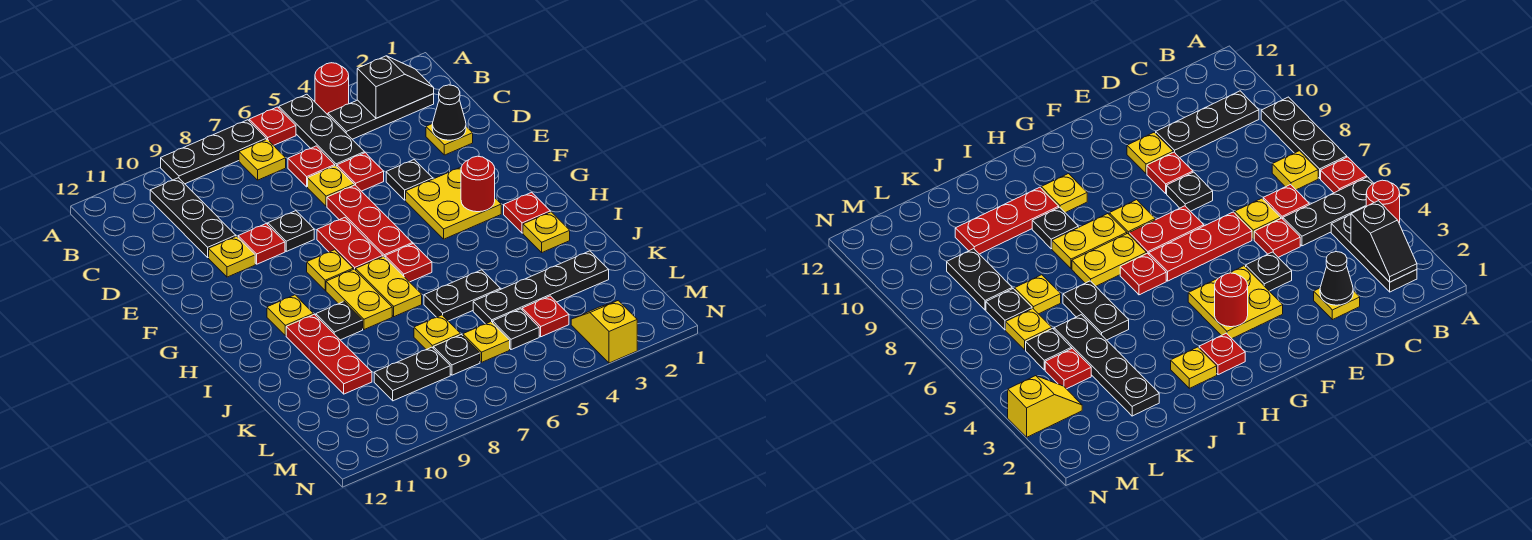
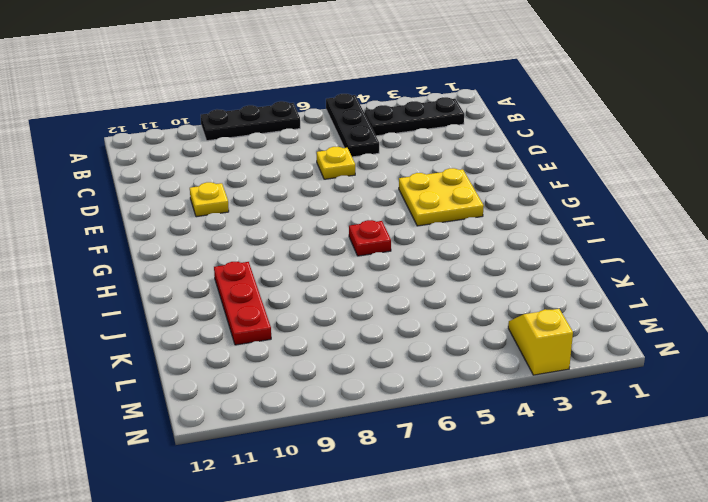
none -> red round brick A4 level 1
none -> red plate A6 level 1
none -> yellow plate B7 level 1
none -> black plate B10:D10 level 1

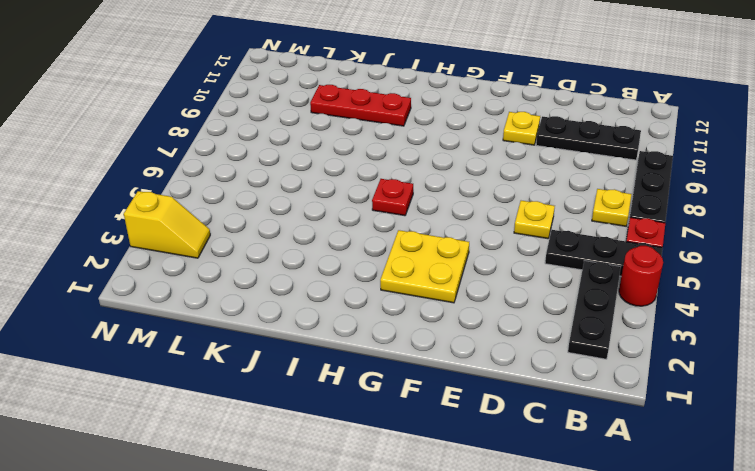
none -> red plate C6 level 1
none -> yellow plate D2 level 1
none -> red plate D5 level 1
none -> black plate E4 level 1

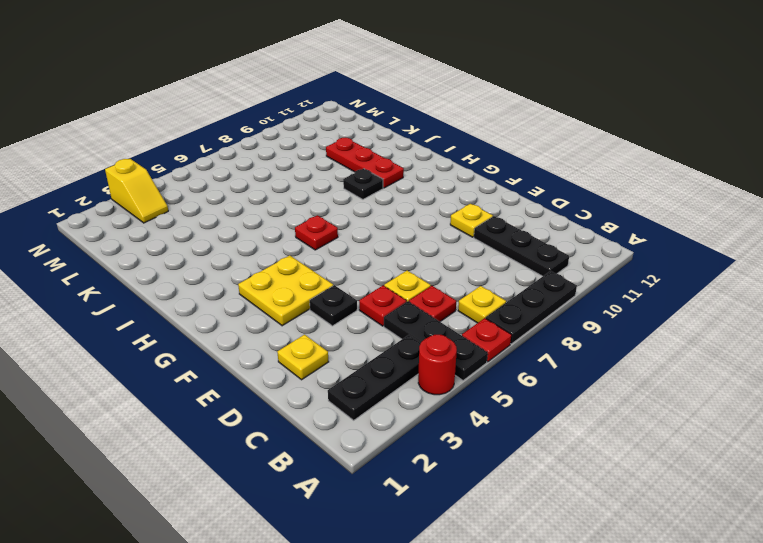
none -> red plate E6:G6 level 1
none -> black plate E8 level 1
none -> red plate E9 level 1
none -> red plate F7:G7 level 1

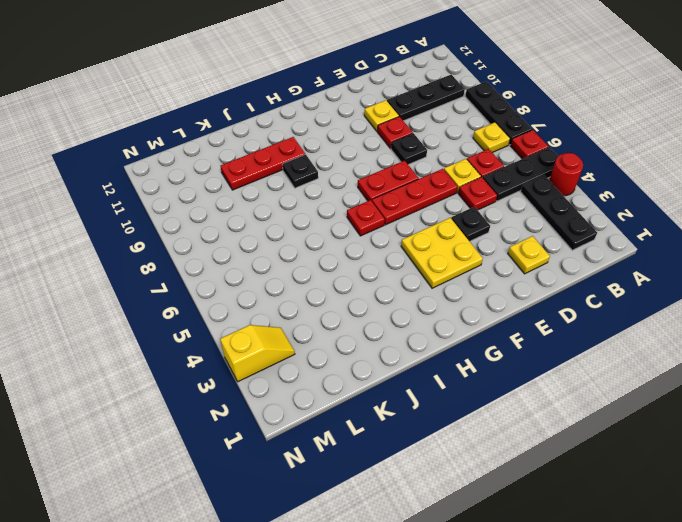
none -> yellow plate G8 level 1
none -> red plate H2 level 1
none -> yellow plate H7:I7 level 1
none -> yellow plate H8:I8 level 1

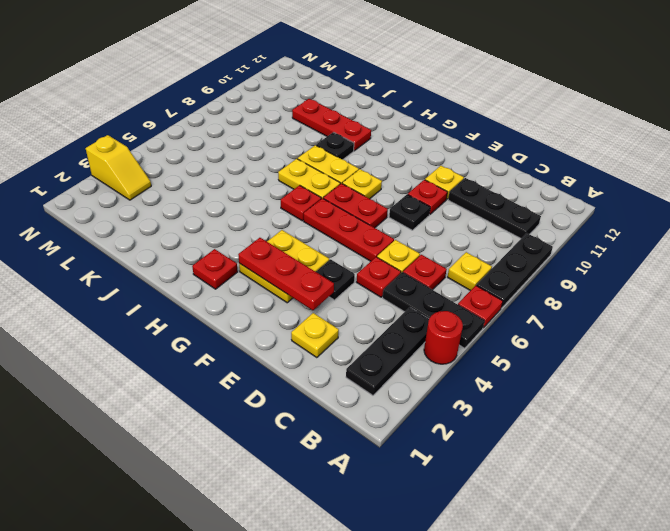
red plate E3:G3 level 2 -> red round brick G3 level 2
none -> yellow plate H10 level 1
none -> yellow plate I2 level 1
none -> black plate J5:J6 level 1
none -> black plate K2:K5 level 1

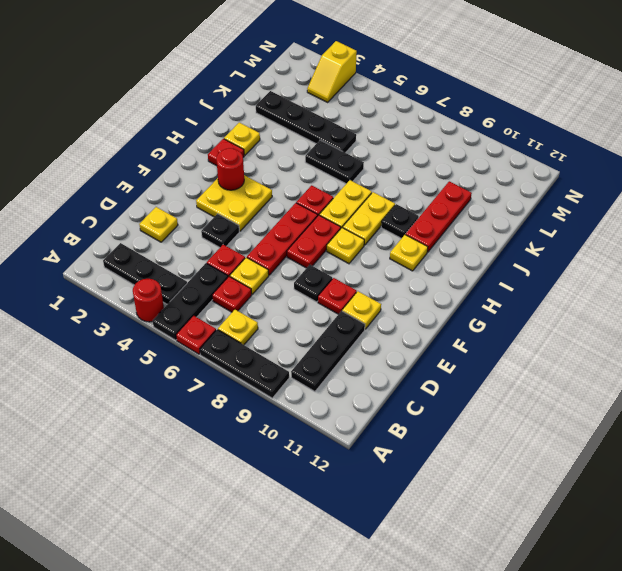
none -> yellow plate K7 level 1
none -> red plate L4 level 1
none -> black plate L5 level 1
none -> yellow plate L6 level 1

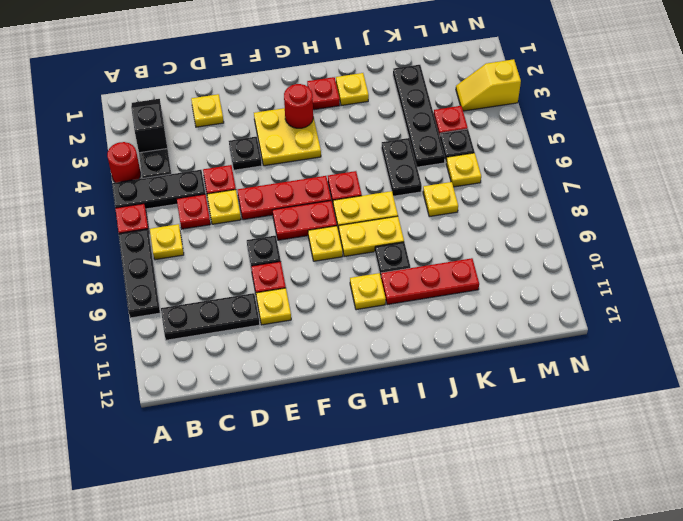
none -> black plate L7 level 1
none -> black plate L8:L9 level 1
none -> black cone D2 level 2

